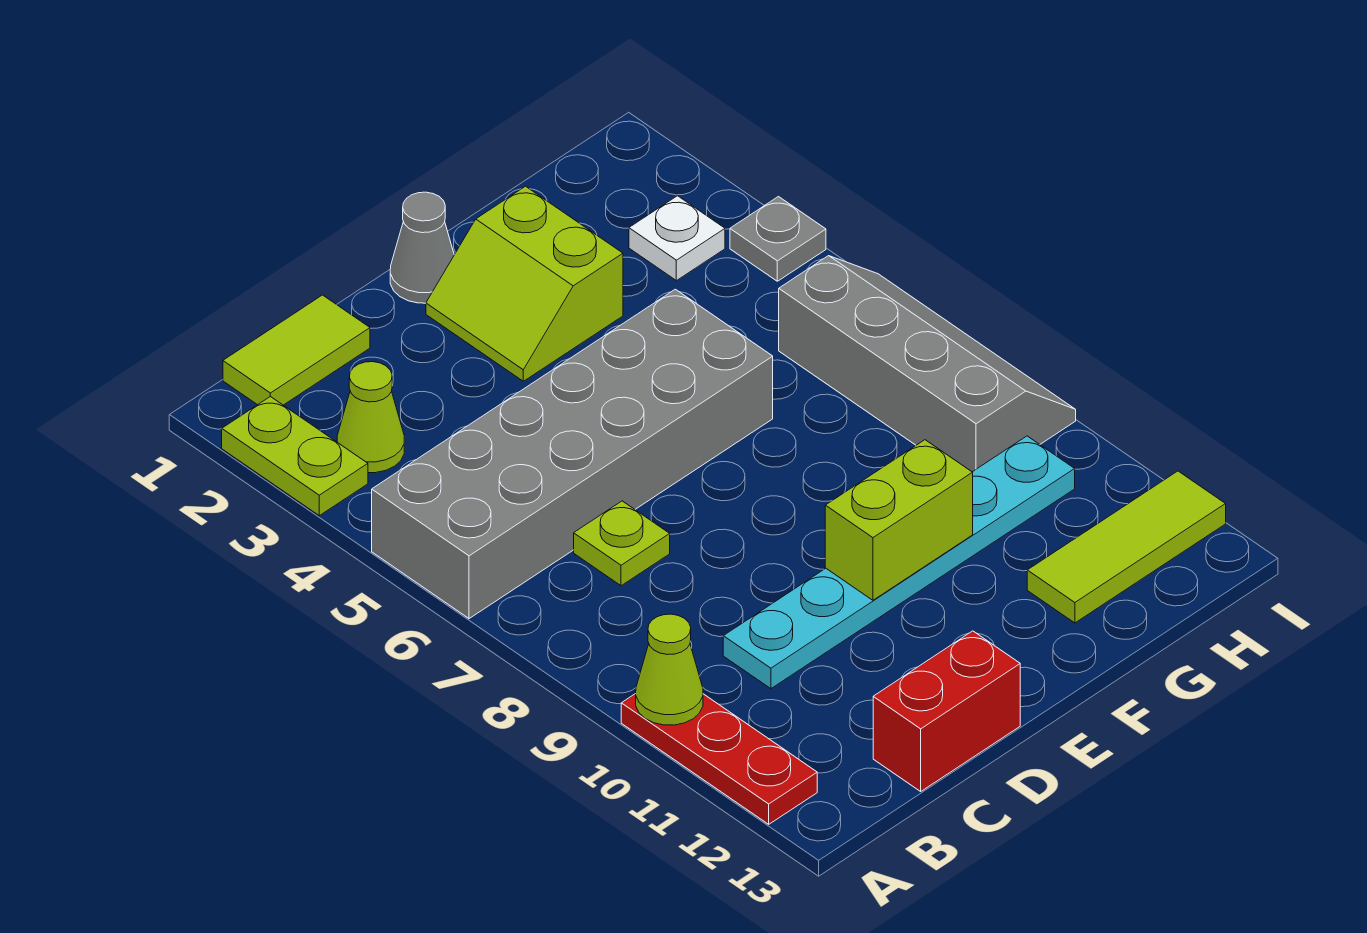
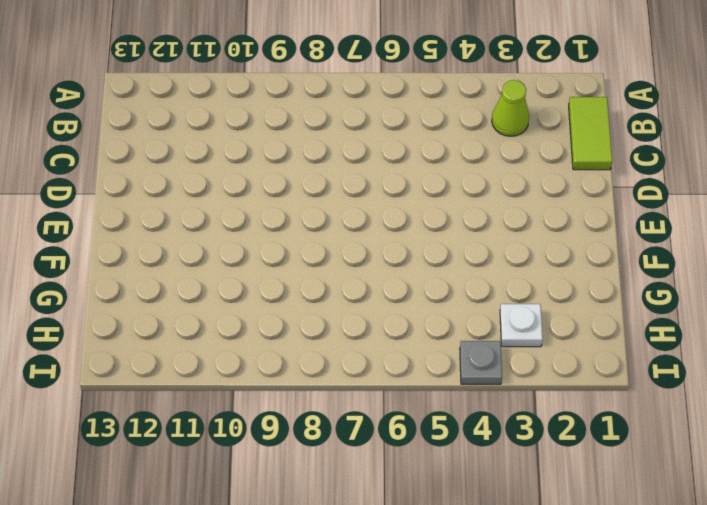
none -> lime plate A2:A3 level 1
none -> grey brick A5:F6 level 1
none -> red plate A10:A12 level 1

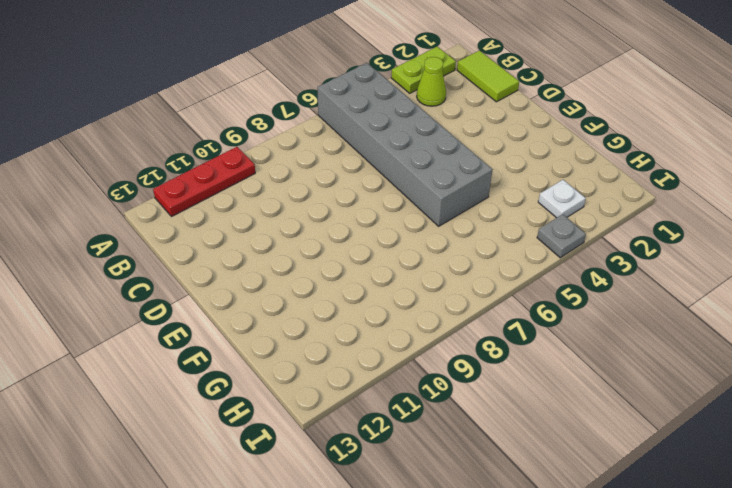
none -> lime plate C7 level 1
none -> cyan plate C10:H10 level 1
none -> red brick C13:D13 level 1

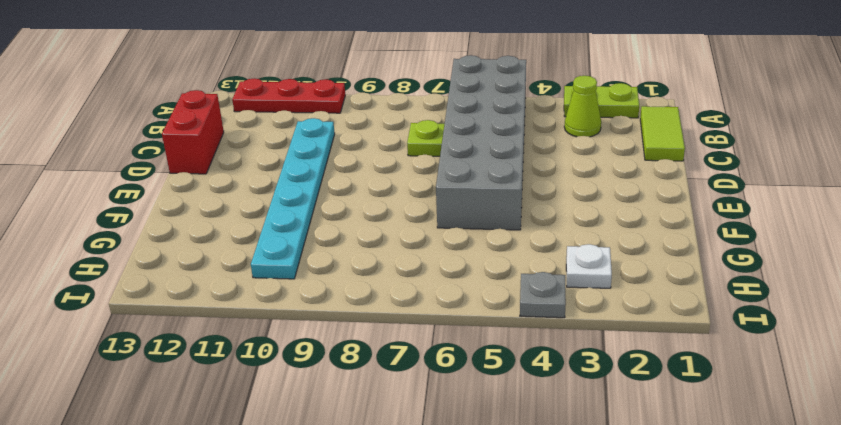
none -> grey cone E1 level 1
none -> lime slope E2:F3 level 1 top F
none -> lime tile G12:I12 level 1

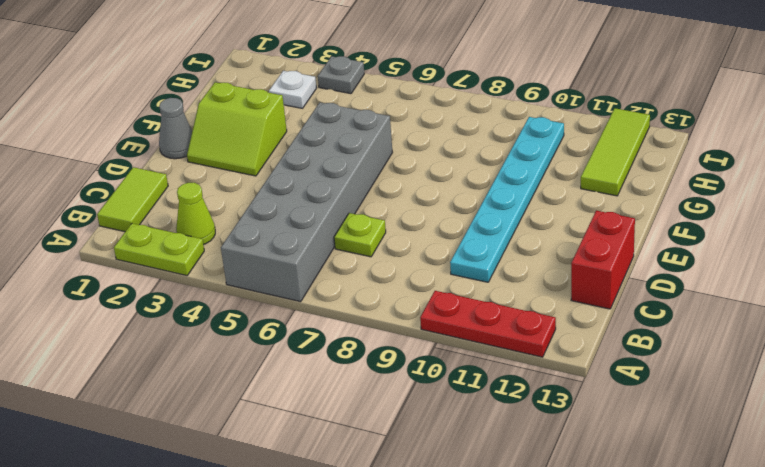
none -> grey slope H6:I9 level 1 top H
none -> lime cone A10 level 2
none -> lime brick E10:F10 level 2

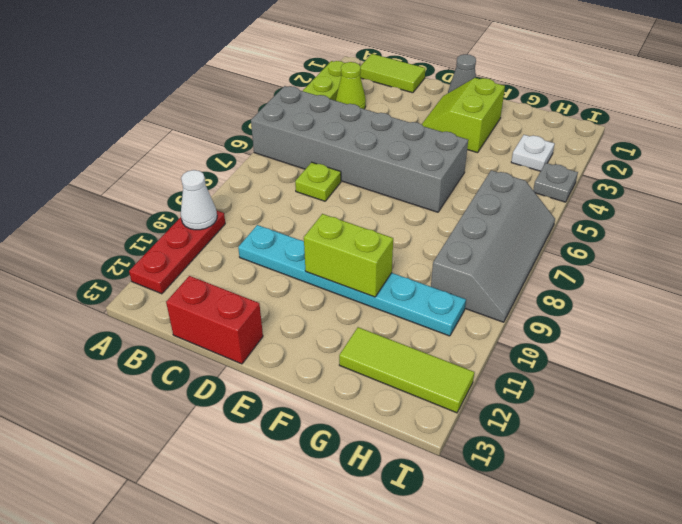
white cone A10 level 2 -> lime cone A10 level 2

